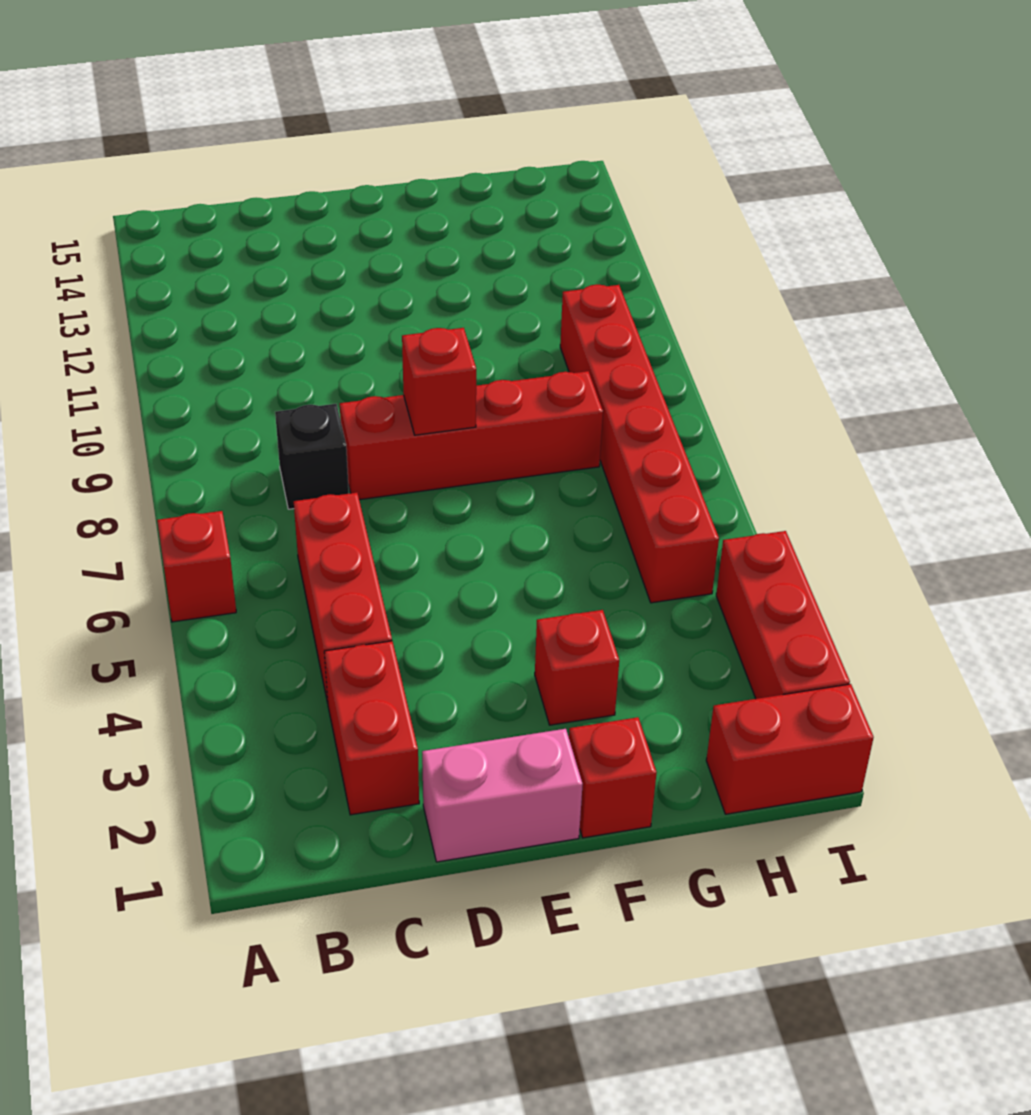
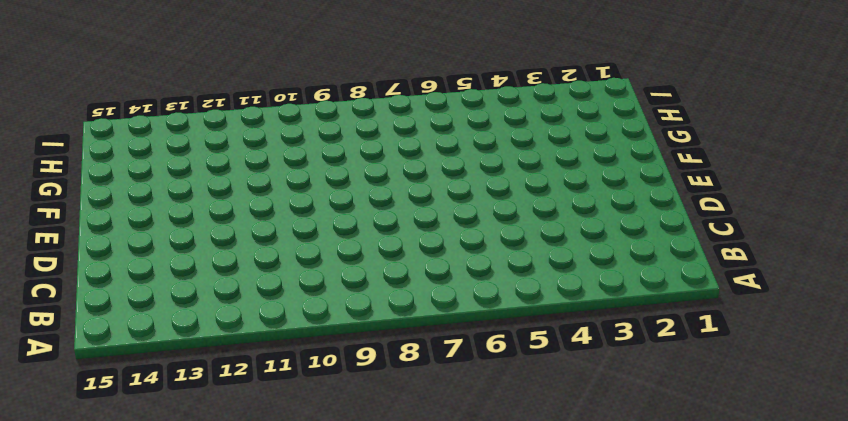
none -> red brick A6 level 1
none -> red brick C2:C3 level 1
none -> red brick C4:C6 level 1

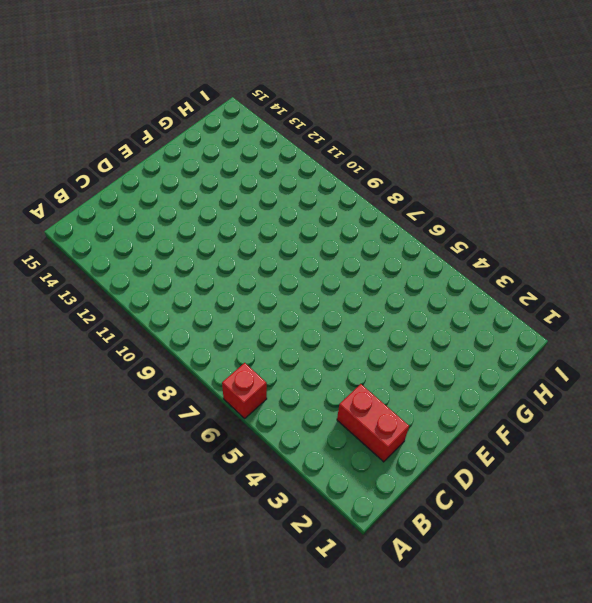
none -> red brick C4:C6 level 1
none -> black brick C8 level 1
none -> pink brick D1:E1 level 1

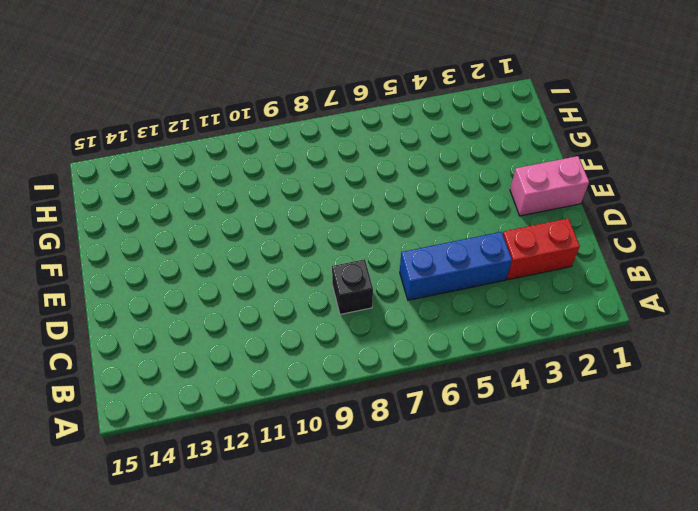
blue brick C4:C6 level 1 -> red brick C4:C6 level 1
pink brick E1:E2 level 1 -> pink brick D1:E1 level 1
none -> red brick A6 level 1
none -> red brick D8:G8 level 1
none -> red brick F1 level 1

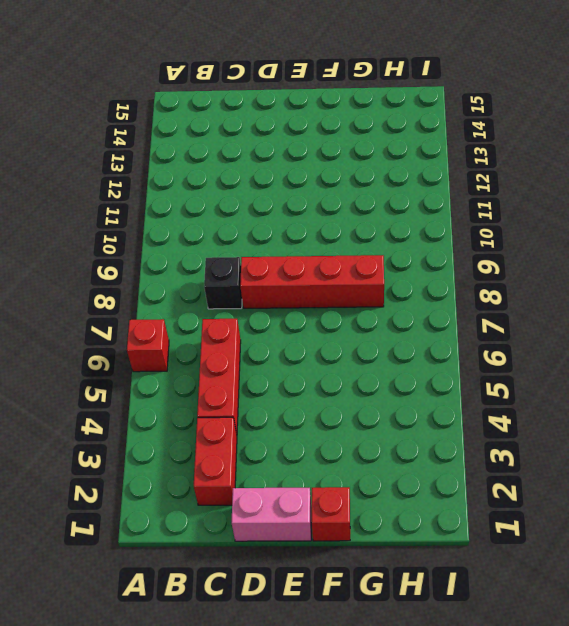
none -> red brick F3 level 1
none -> red brick H1:I1 level 1
none -> red brick H5:H10 level 1

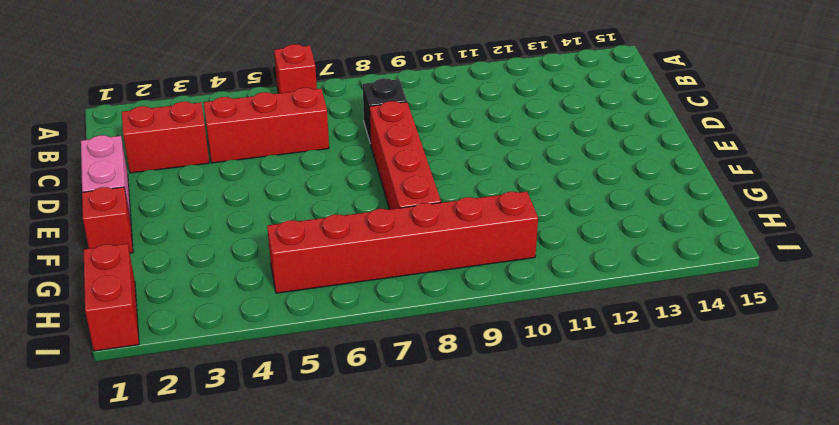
none -> red brick F3 level 1
none -> red brick I2:I4 level 1
none -> red brick E8 level 2

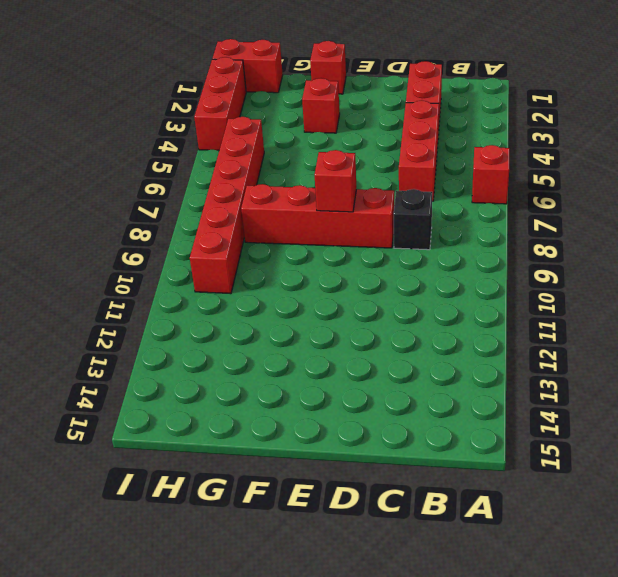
none -> pink brick D1:E1 level 1

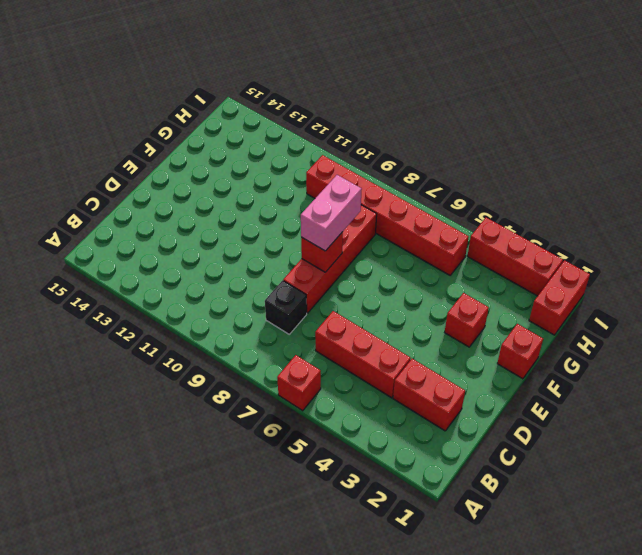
pink brick E8:F8 level 3 -> pink brick D1:E1 level 1

